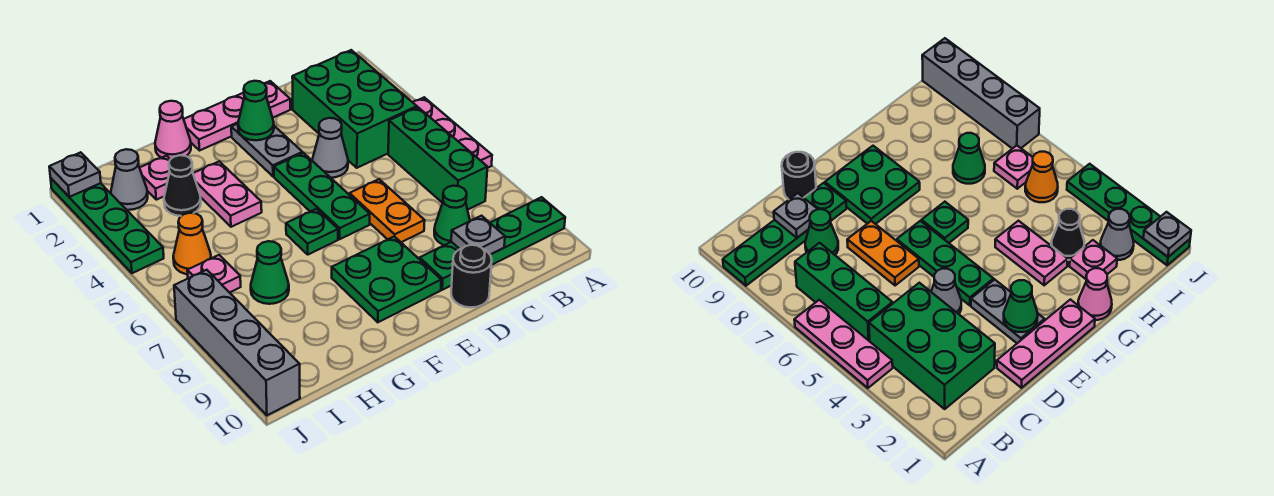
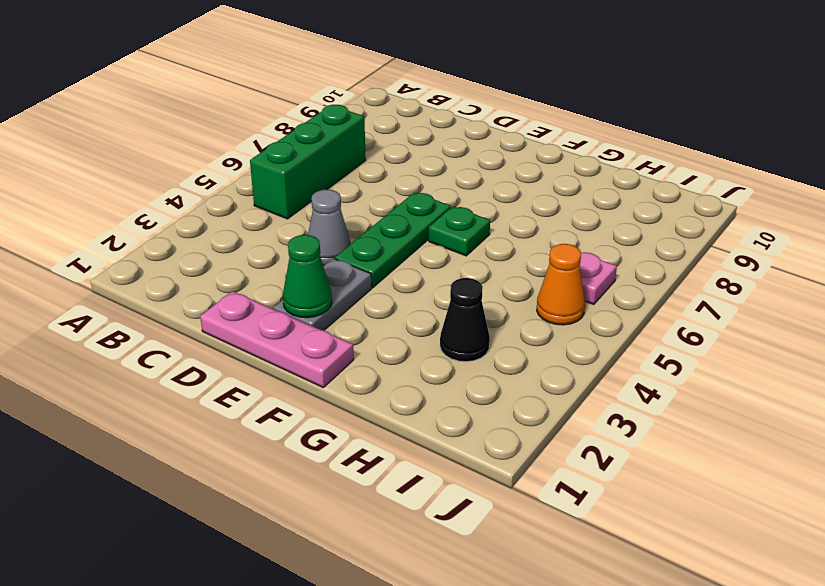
none -> pink plate A4:A6 level 1
none -> green plate A9:D9 level 1
none -> green brick B2:C4 level 1

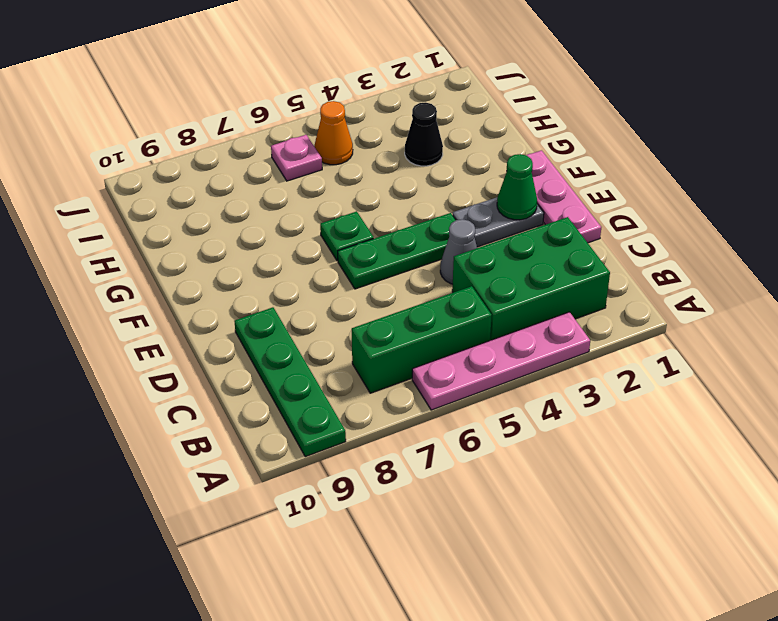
pink plate A3:A6 level 1 -> pink plate A4:A6 level 1
none -> green cone C8 level 1
none -> orange plate D6:D7 level 1
none -> black round brick D10 level 1

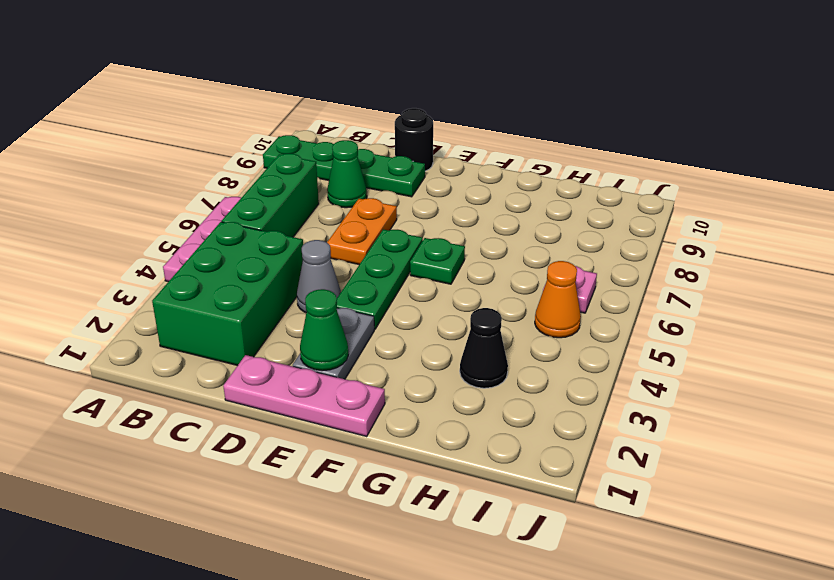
none -> green plate E8:F9 level 1
none -> pink cone G1 level 1
none -> pink plate G3:G4 level 1

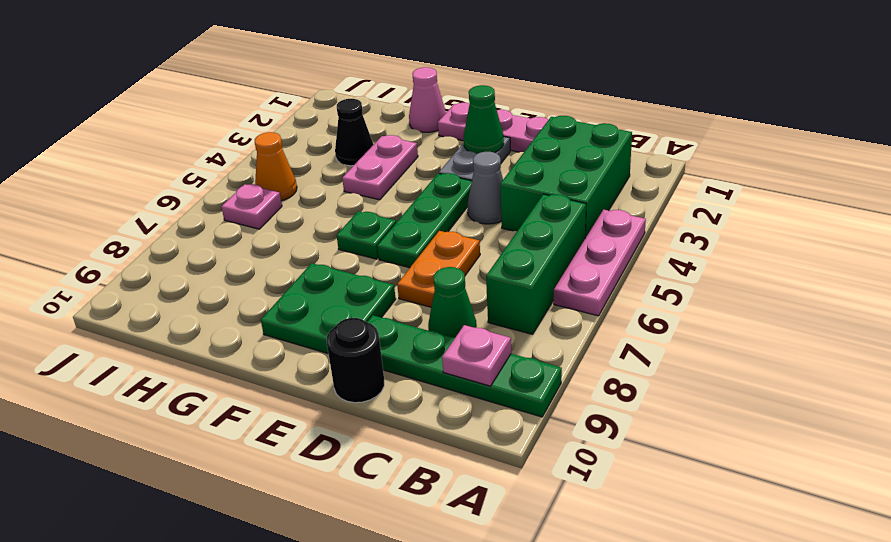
pink plate B9 level 2 -> pink plate H2 level 1
none -> green cone H7 level 1
none -> grey cone I2 level 1
none -> green plate J1:J4 level 1

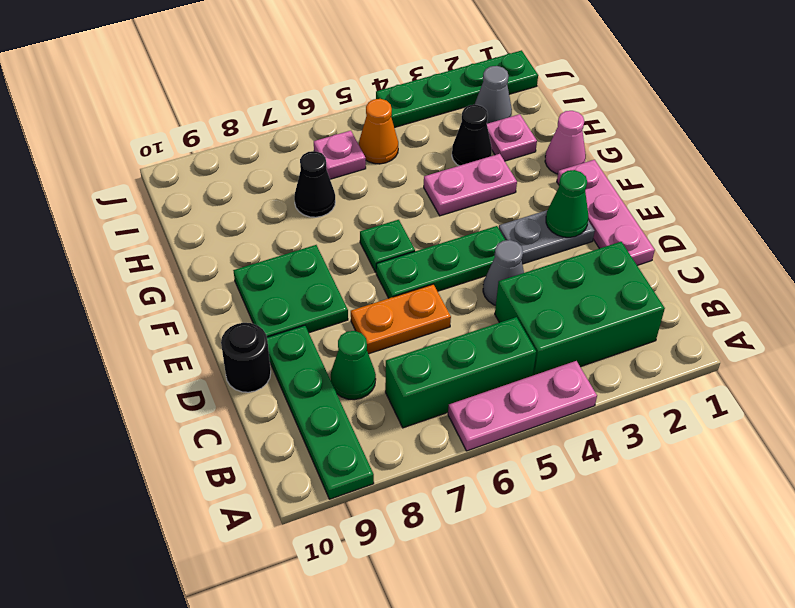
black cone H7 level 1 -> green cone H7 level 1
none -> grey brick J7:J10 level 1
none -> grey plate C9 level 2
none -> grey plate J1 level 2

